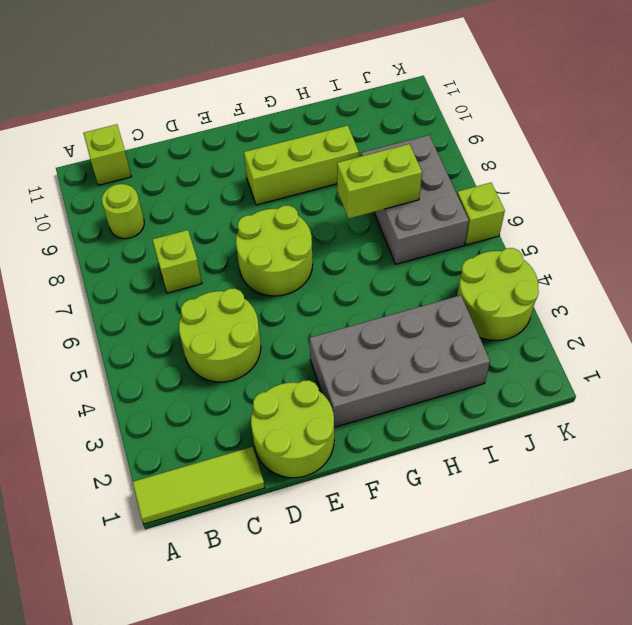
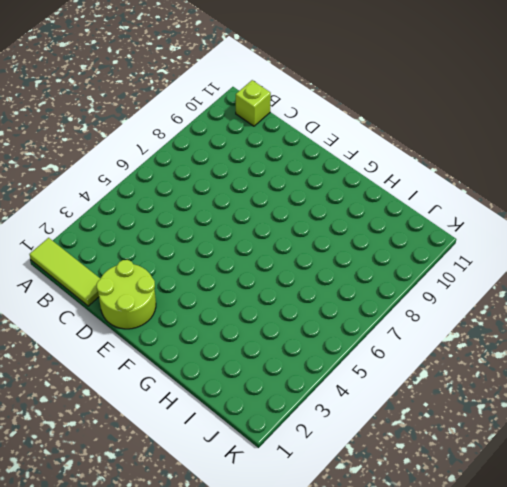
none -> lime round brick B9 level 1
none -> lime round brick C4:D5 level 1
none -> lime brick C7 level 1

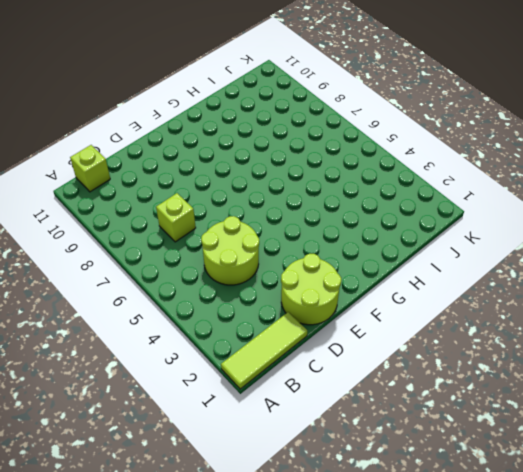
none -> lime round brick B9 level 1
none -> lime round brick E6:F7 level 1
none -> grey brick F2:I3 level 1

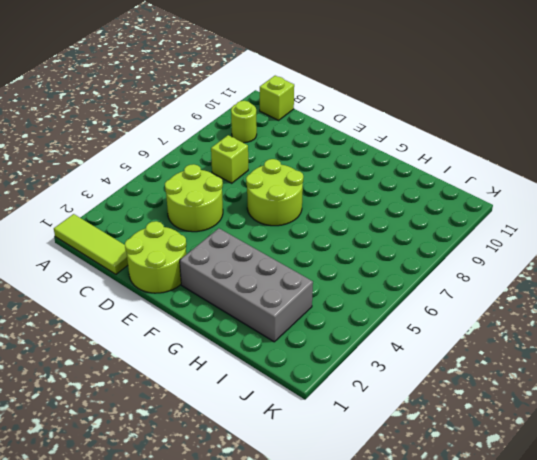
none -> lime brick F9:H9 level 1
none -> grey brick I6:J8 level 1
none -> lime round brick J3:K4 level 1

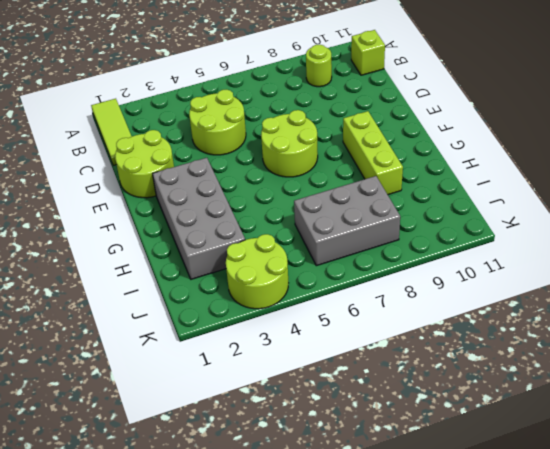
none -> lime brick C7 level 1
none -> lime brick K6 level 1
none -> lime brick H7:I7 level 2

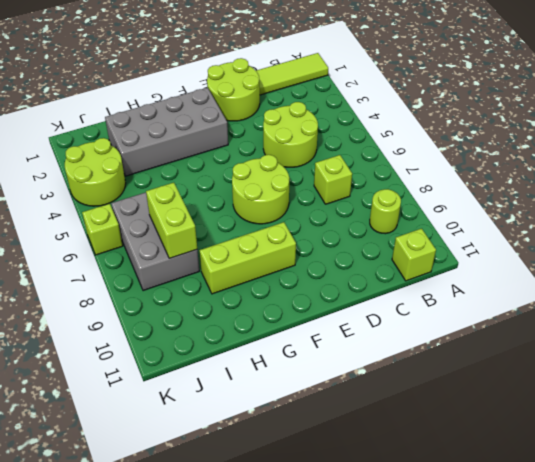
lime brick I7:I8 level 2 -> lime brick H7:I7 level 2

